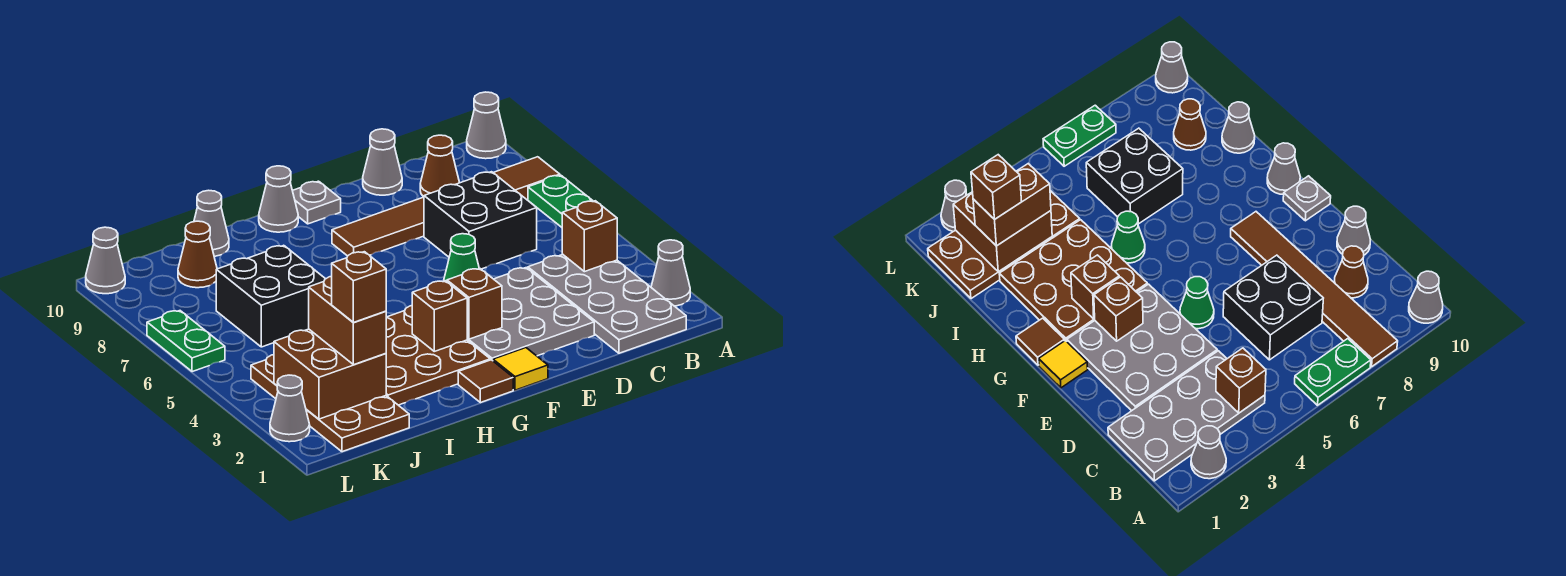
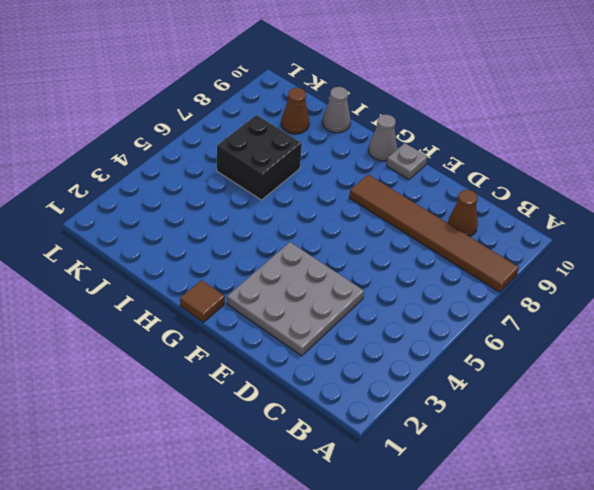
none -> grey cone A2 level 1
none -> green plate A6:A7 level 1
none -> grey cone A10 level 1

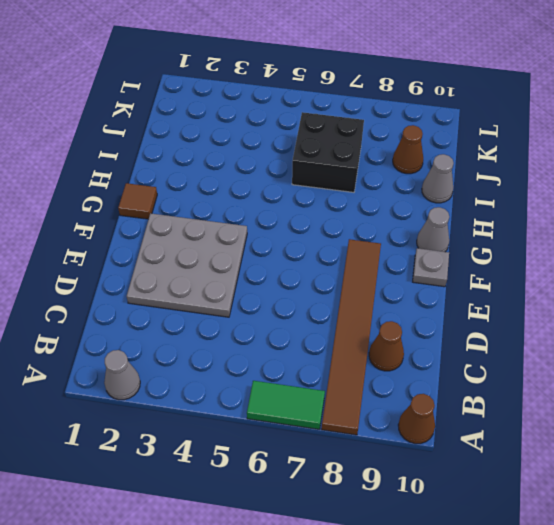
green tile A6:A7 level 1 -> green plate A6:A7 level 1
brown cone A10 level 1 -> grey cone A10 level 1
none -> grey plate B1:C4 level 1
none -> black brick C6:D7 level 1
none -> grey cone D10 level 1

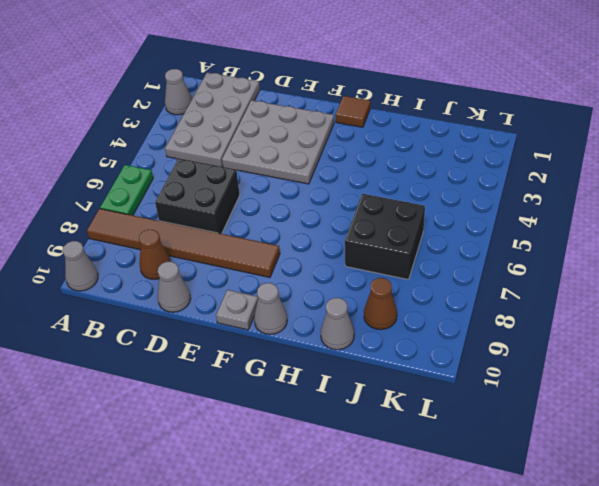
none -> green cone E5 level 1
none -> yellow tile F1 level 1
none -> brown plate G2:I4 level 1

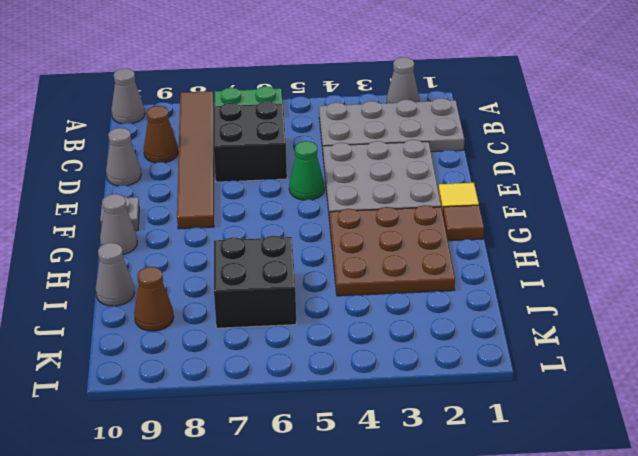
none -> green cone H5 level 1
none -> brown plate J1:K4 level 1
none -> grey cone L2 level 1

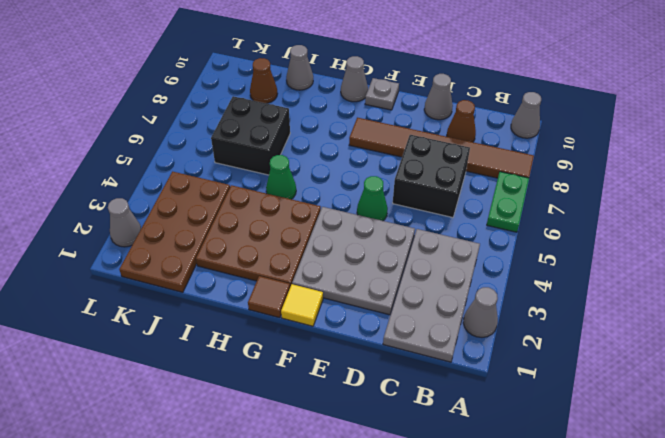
none -> green plate L6:L7 level 1
none -> grey cone L10 level 1
none -> brown brick B4 level 2

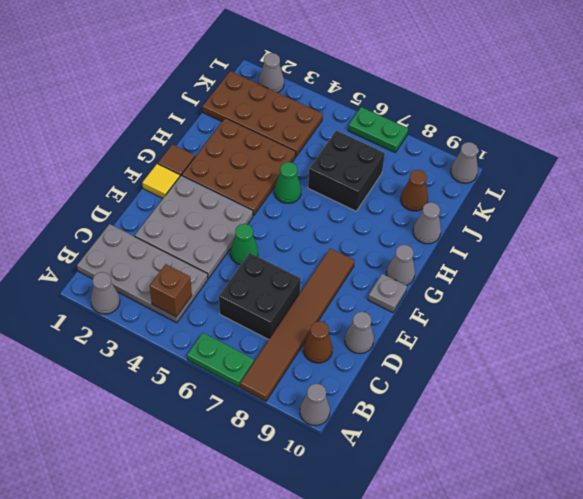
none -> brown brick F3 level 2
none -> brown brick G3 level 2
none -> brown brick J2:K3 level 2

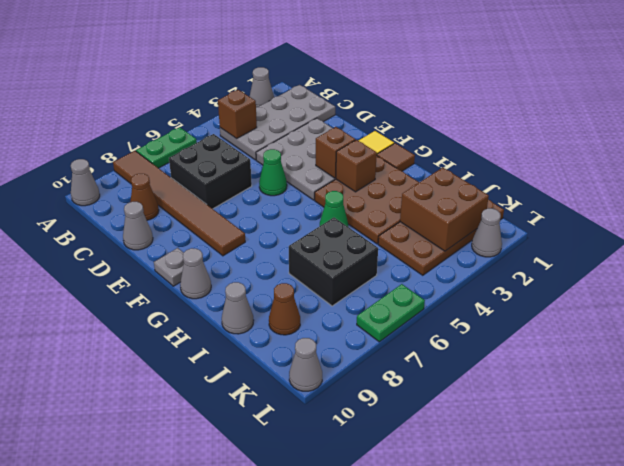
none -> brown brick J2:J3 level 3
none -> brown brick J2 level 4

